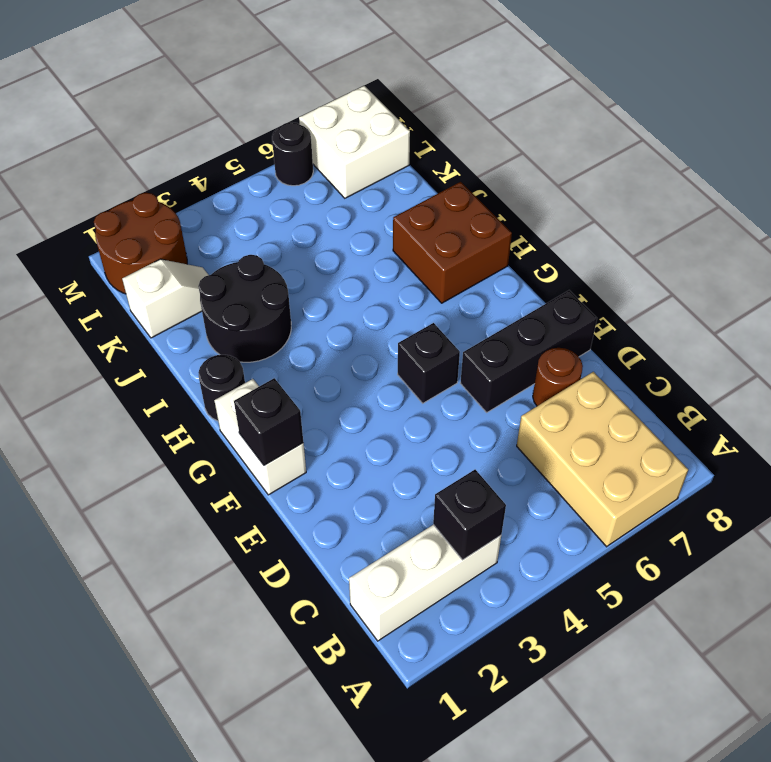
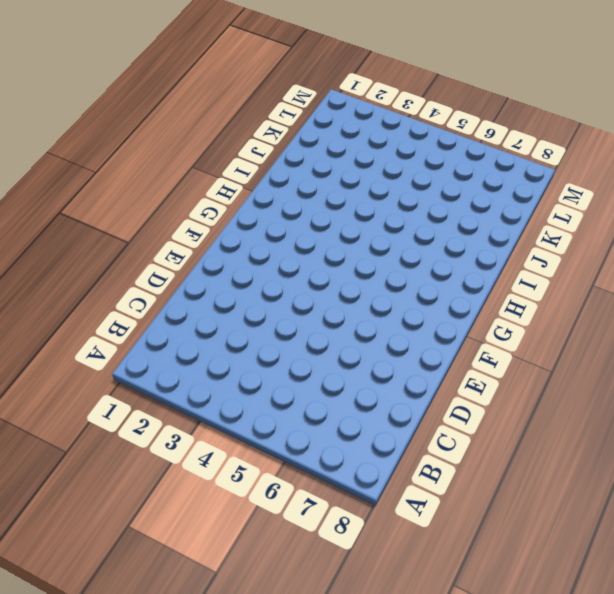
none -> tan brick A6:C7 level 1
none -> white brick B1:B3 level 1
none -> brown round brick D7 level 1

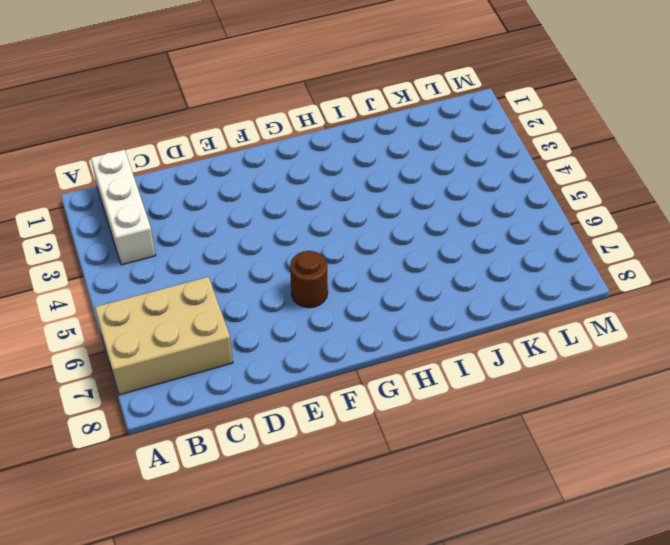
brown round brick F6 level 1 -> brown round brick D7 level 1
none -> black brick E6:E8 level 1
none -> white brick F1:G1 level 1
none -> black brick F5 level 1

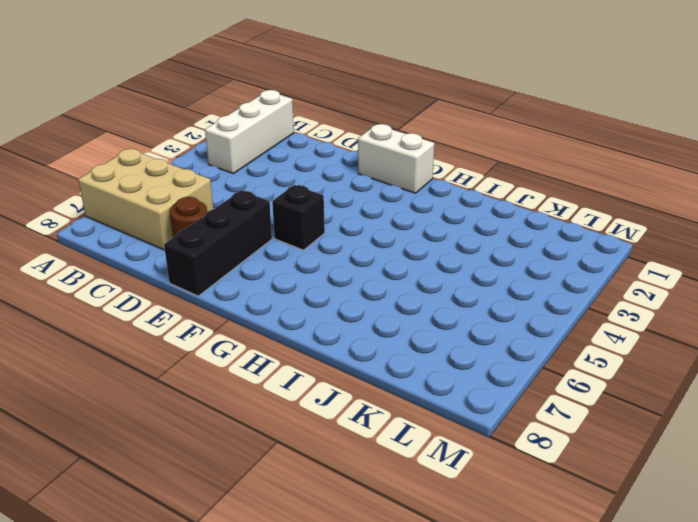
none -> black round brick H1 level 1
none -> brown brick H7:I8 level 1
none -> black round brick I2:J3 level 1

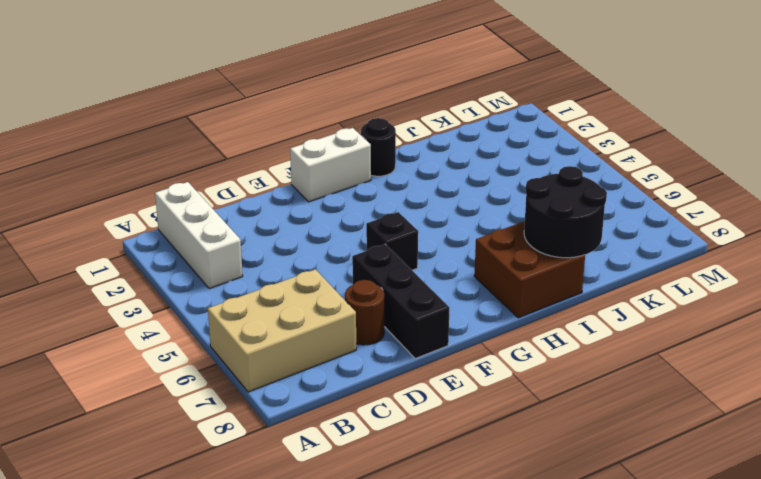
black round brick I7:J8 level 2 -> black round brick I2:J3 level 1
none -> white slope K1:K2 level 1 top 1
none -> brown round brick L1:M2 level 1
none -> white brick L7:M8 level 1

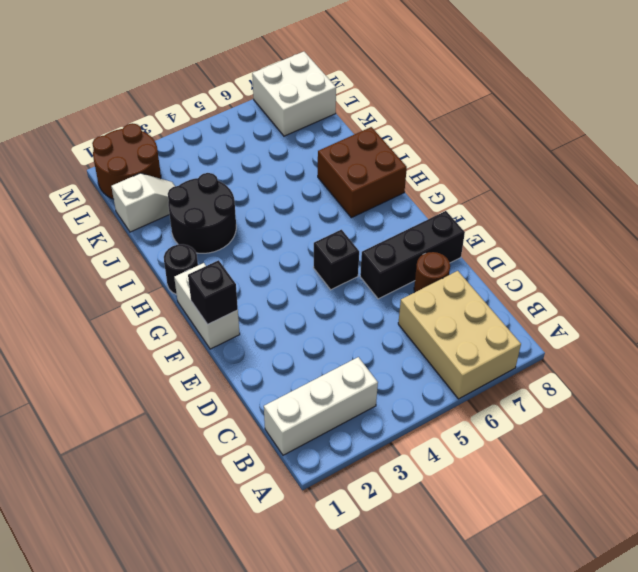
none -> black round brick M6 level 1
none -> black brick B3 level 2

